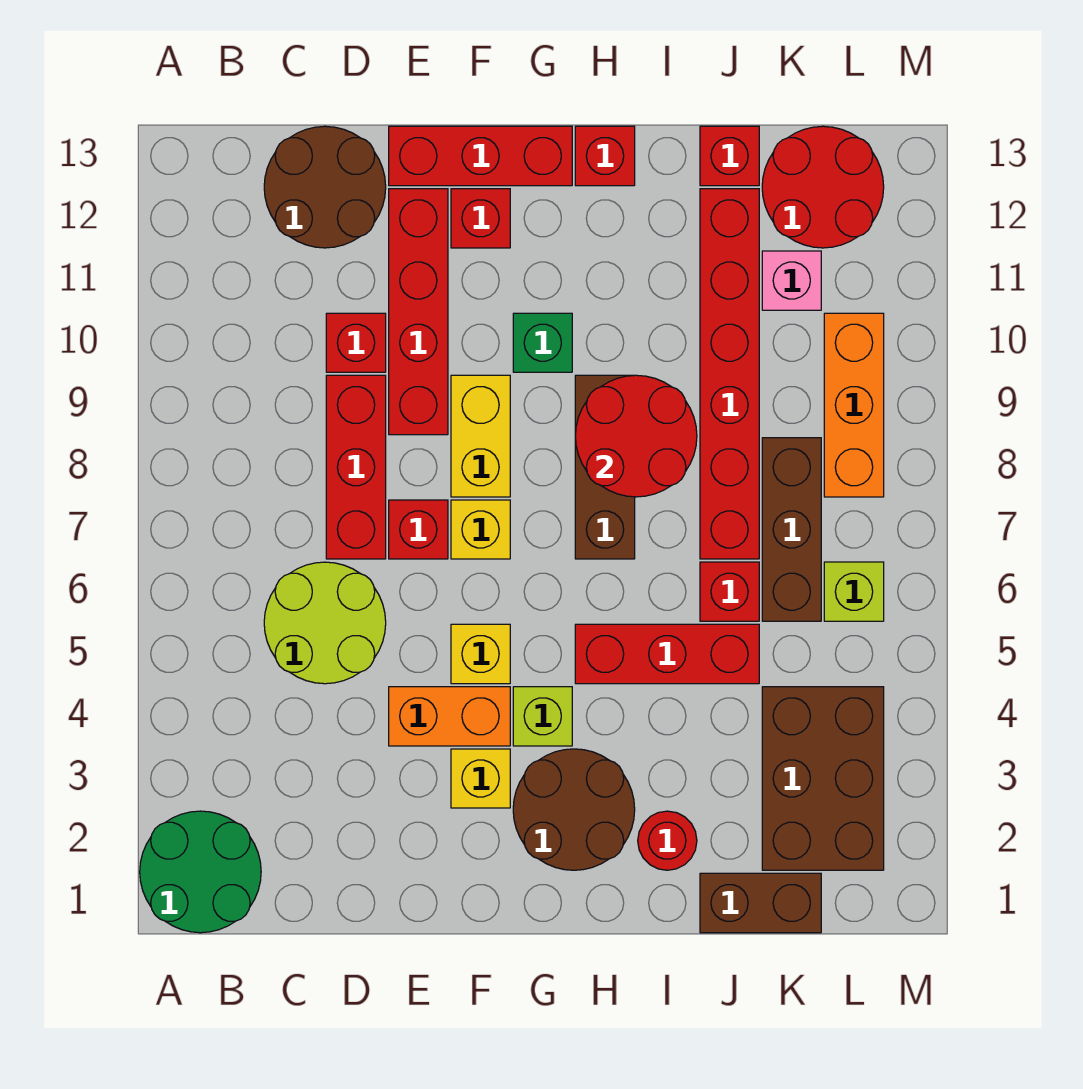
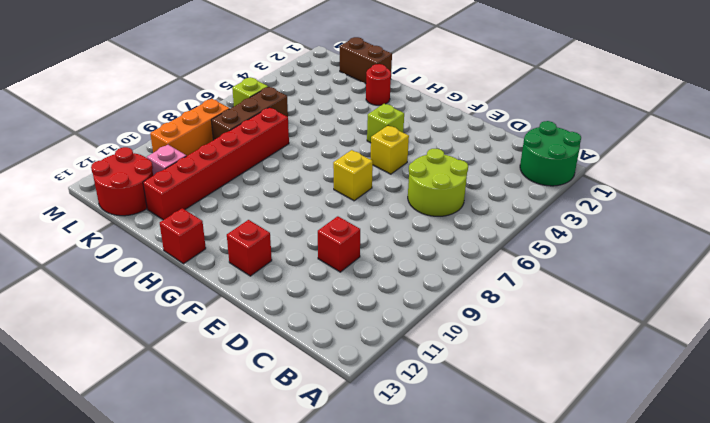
none -> brown round brick C12:D13 level 1
none -> red brick D7:D9 level 1
none -> orange brick E4:F4 level 1
none -> red brick E7 level 1

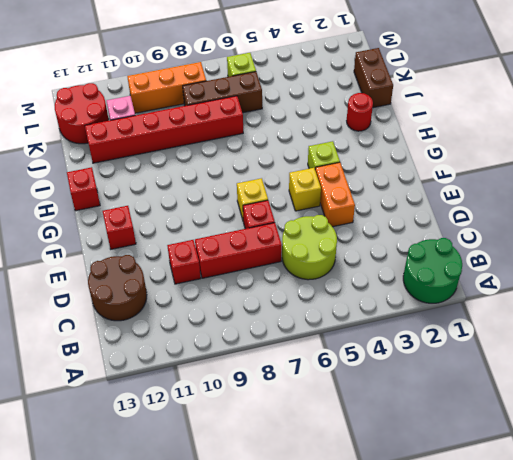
none -> red brick E9:E12 level 1
none -> red brick E13:G13 level 1
none -> yellow brick F3 level 1
none -> yellow brick F8:F9 level 1

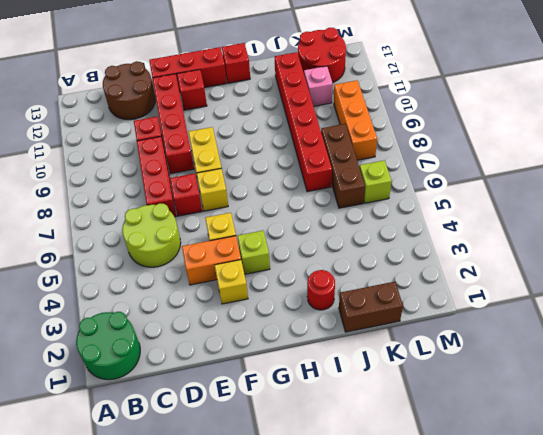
none -> brown round brick G2:H3 level 1
none -> green brick G10 level 1
none -> red brick H5:J5 level 1
none -> brown brick H7:H9 level 1

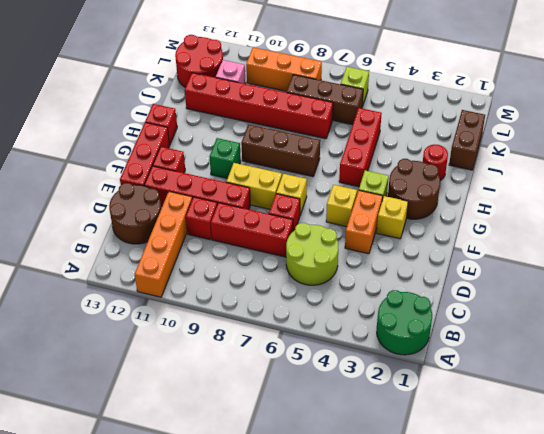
orange brick A11:D11 level 1 -> none
none -> red brick J6 level 1
none -> red brick J13 level 1
none -> brown brick K2:L4 level 1
none -> red round brick H8:I9 level 2

